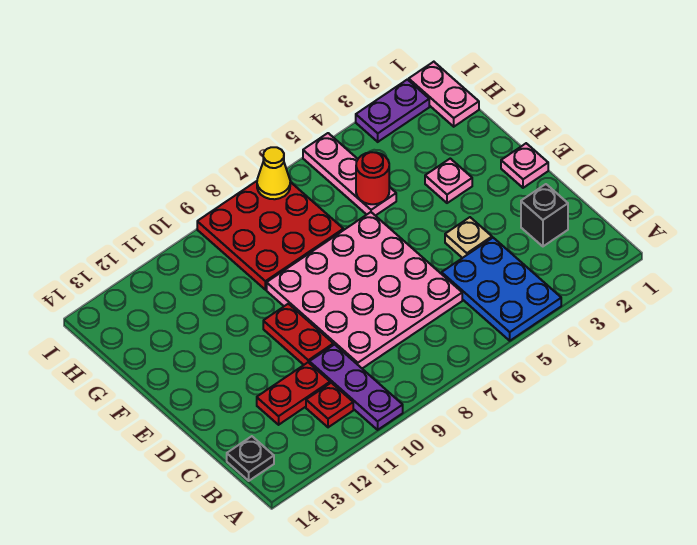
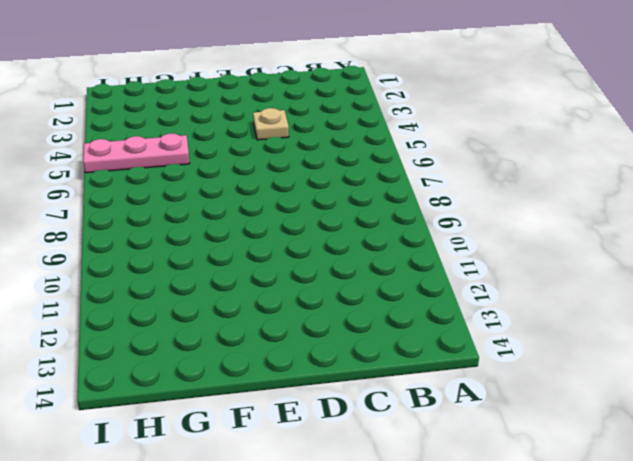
none -> blue plate A4:C5 level 1
none -> purple plate A10:C10 level 1
none -> red plate B11 level 1

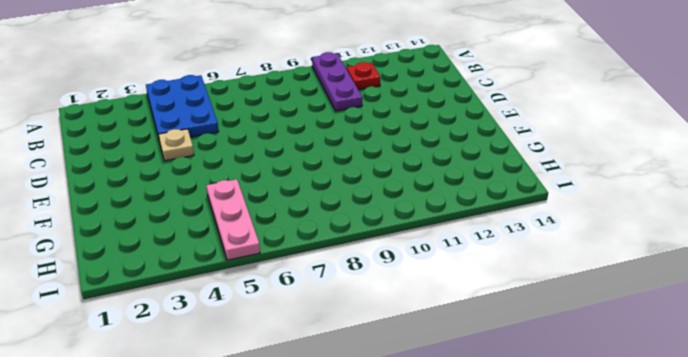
none -> black plate B14 level 1
none -> black brick C2 level 1
none -> pink plate C6:F9 level 1

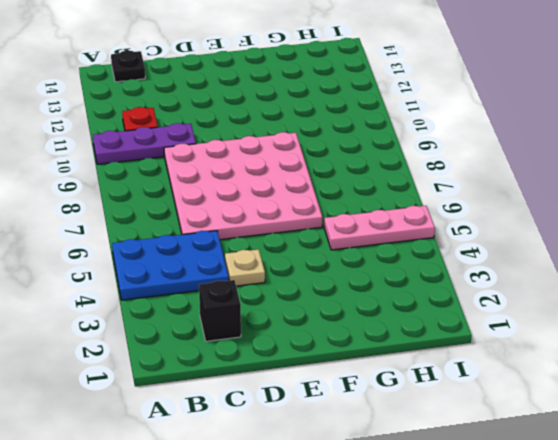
none -> red plate C11:C12 level 1
none -> red plate D10:E10 level 1
none -> pink plate E1 level 1

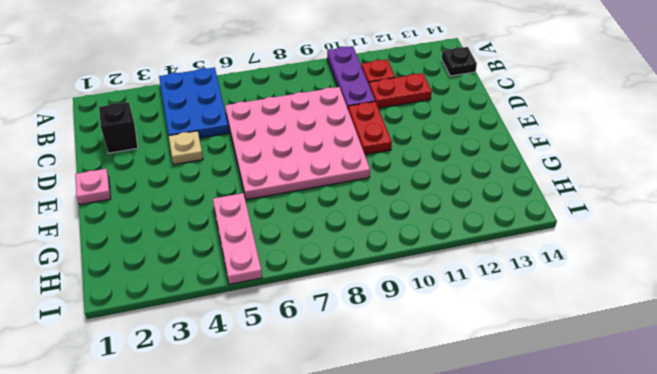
none -> pink plate F3 level 1
none -> red plate G7:I9 level 1
none -> pink plate H1:I1 level 1

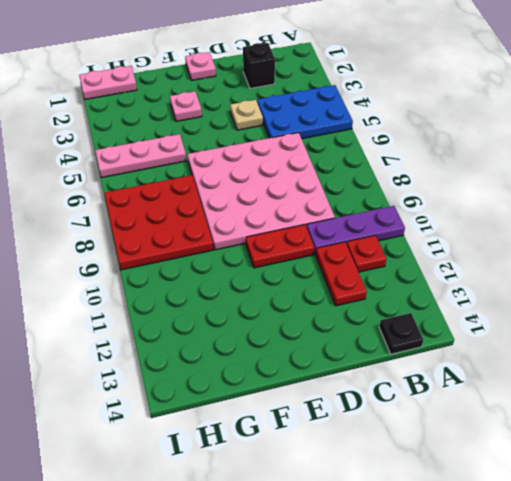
none -> purple plate I2:I3 level 1
none -> red round brick G5 level 2
none -> yellow cone I7 level 2

